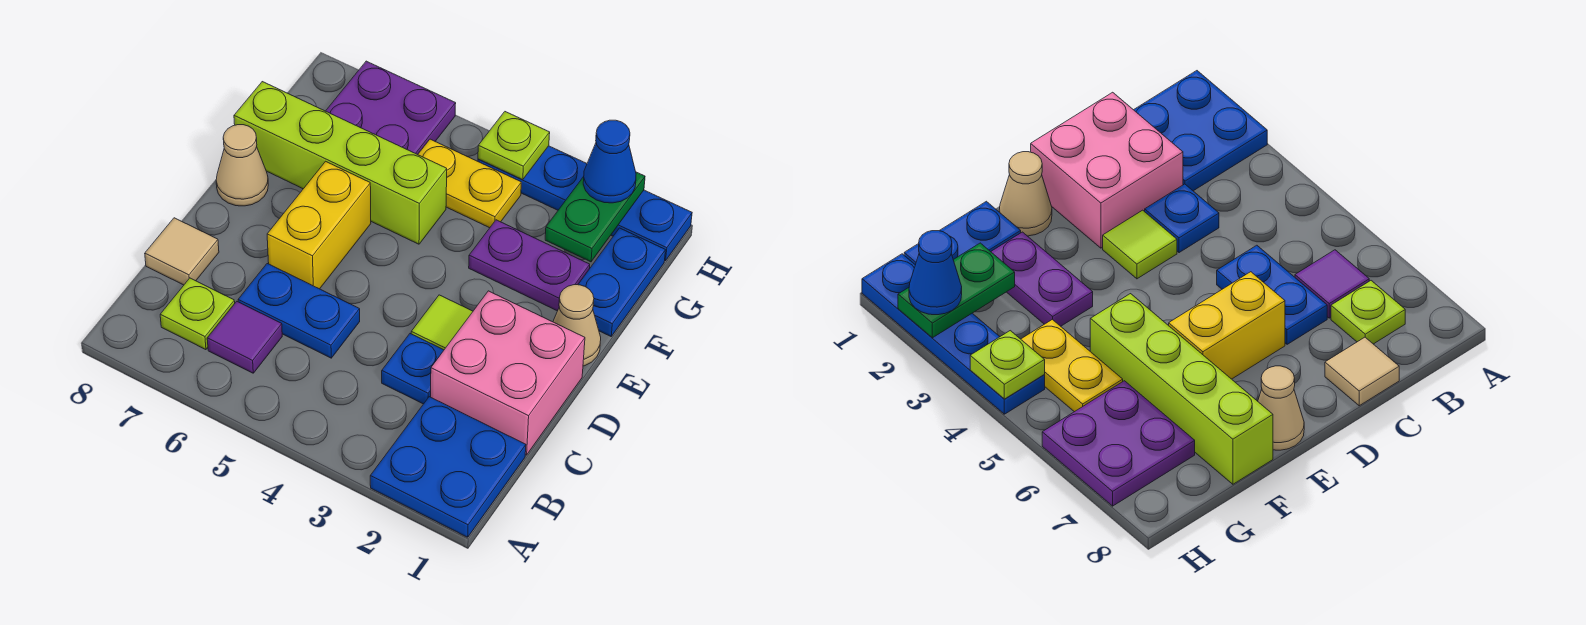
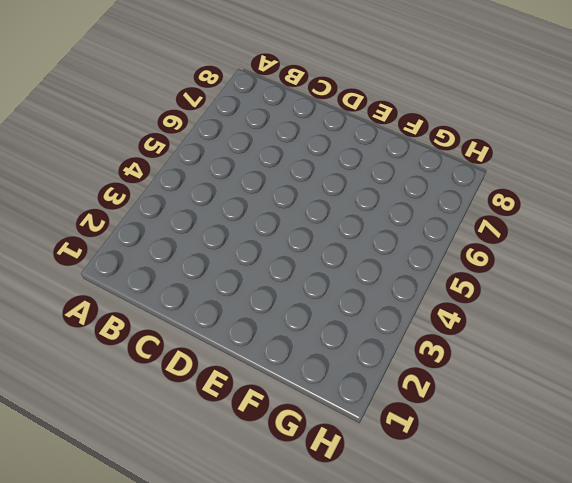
none -> blue plate A1:B2 level 1
none -> purple tile B6 level 1
none -> lime plate B7 level 1

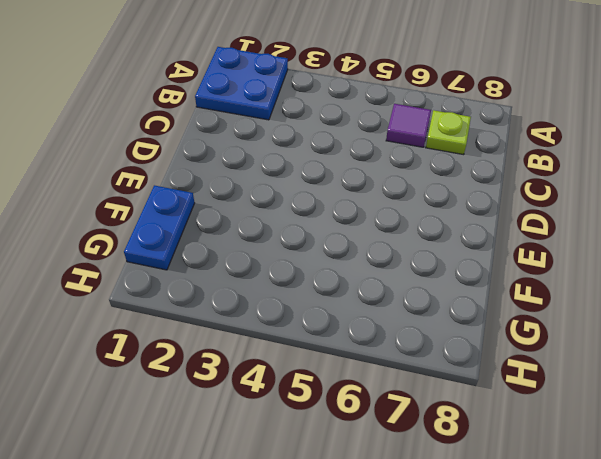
none -> pink brick C1:D2 level 1
none -> blue plate C3 level 1
none -> blue plate C5:C6 level 1

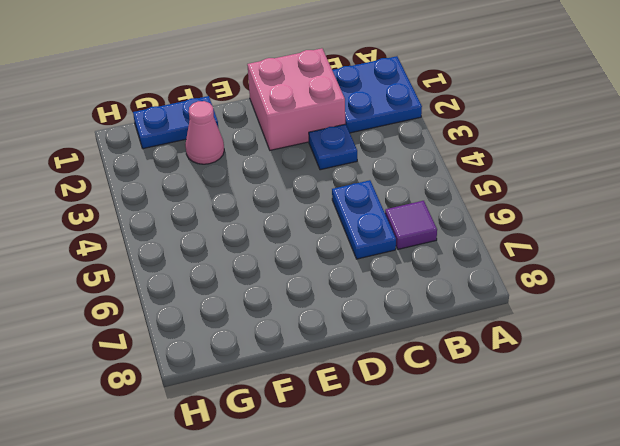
pink cone F2 level 1 -> purple plate F2:F3 level 1
none -> lime plate B7 level 1
none -> tan tile C8 level 1
none -> lime tile D3 level 1

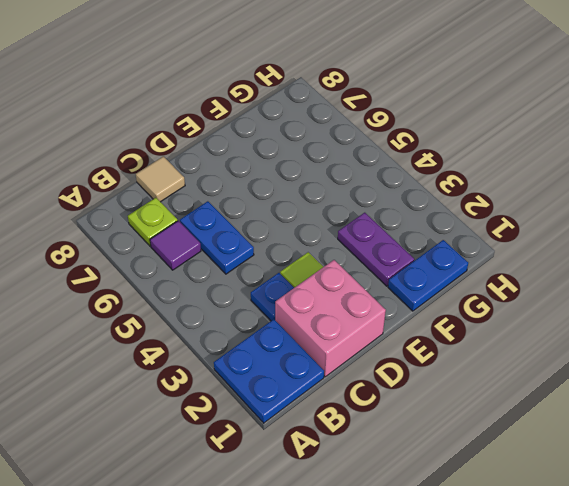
none -> yellow brick D6:E6 level 1
none -> tan cone E1 level 1
none -> tan cone E8 level 1

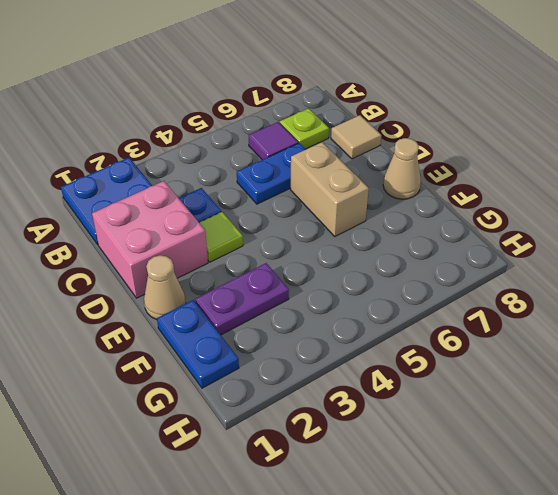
tan brick D6:E6 level 1 -> yellow brick D6:E6 level 1
none -> lime brick F5:F8 level 1
none -> yellow plate G4:G5 level 1
none -> purple plate G6:H7 level 1

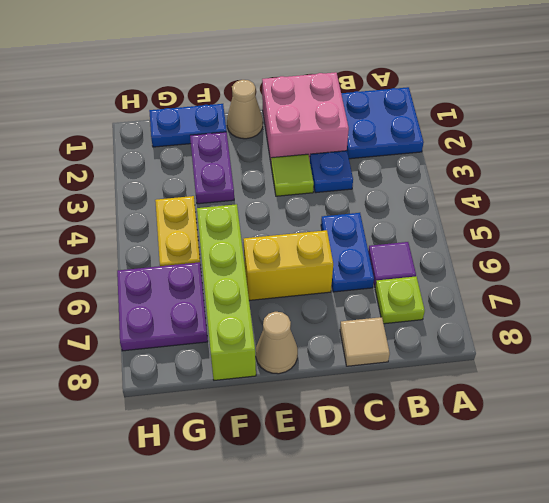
none -> blue plate H1:H4 level 1
none -> green plate G2:H2 level 2
none -> lime plate H4 level 2

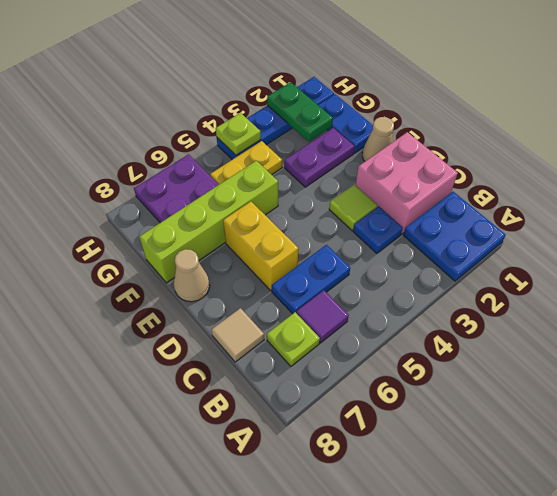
none -> blue cone H2 level 3

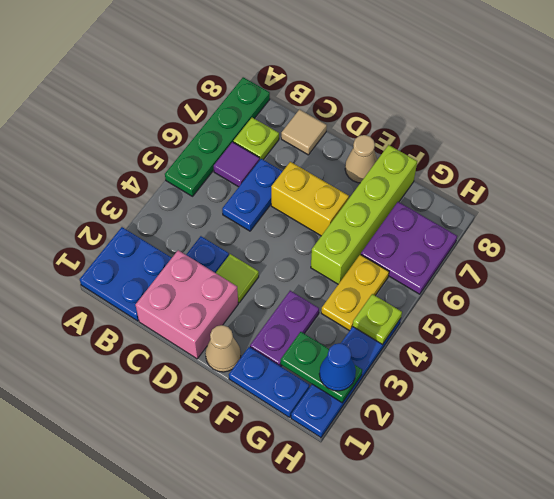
green plate A5:A8 level 1 -> none

